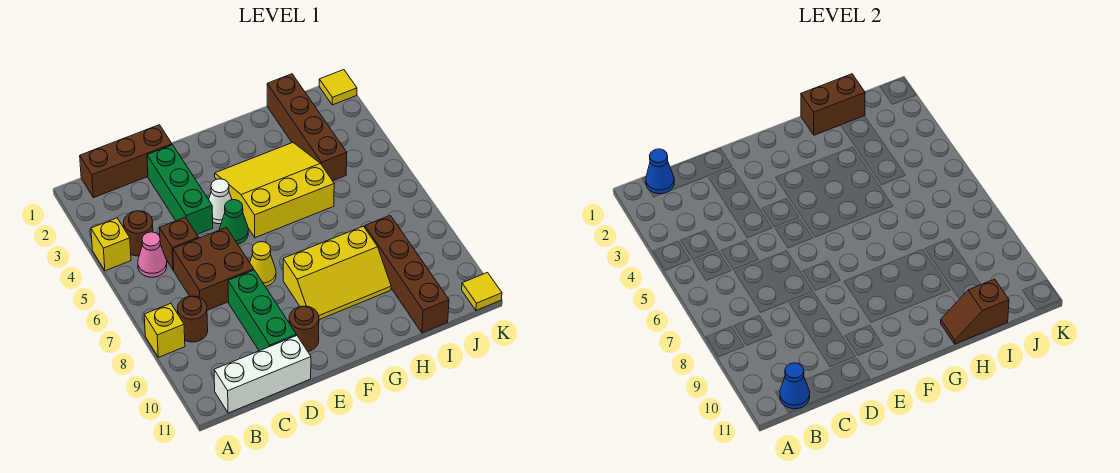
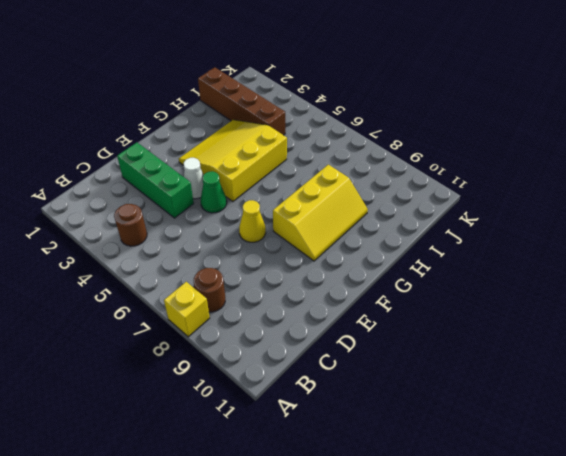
none -> yellow brick A4 level 1
none -> brown brick B1:D1 level 1
none -> pink cone B5 level 1

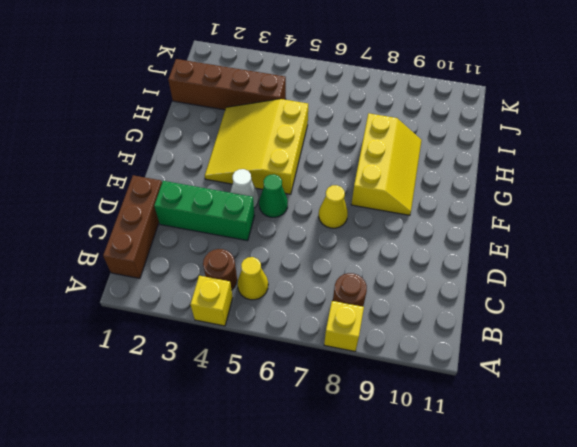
yellow cone B5 level 1 -> pink cone B5 level 1
none -> white brick B11:D11 level 1
none -> brown brick C5 level 1
none -> brown brick C6:D7 level 1

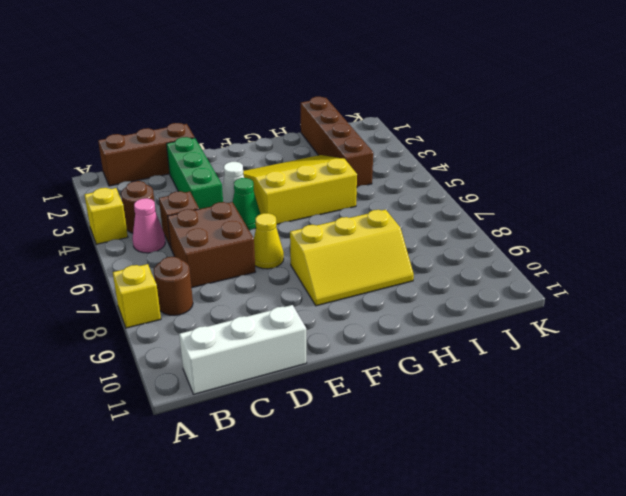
none -> green brick D8:D10 level 1
none -> brown round brick E10 level 1
none -> brown brick I8:I11 level 1

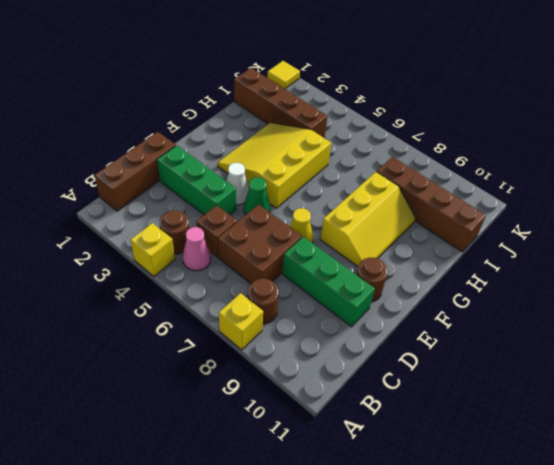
none -> white brick B11:D11 level 1
none -> yellow tile K11 level 1
none -> blue cone B1 level 2

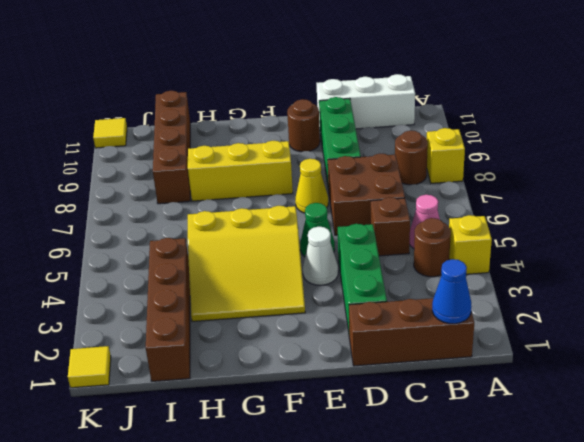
none -> blue cone B11 level 2
none -> brown brick H1:I1 level 2
none -> brown slope H11:I11 level 2 top I

